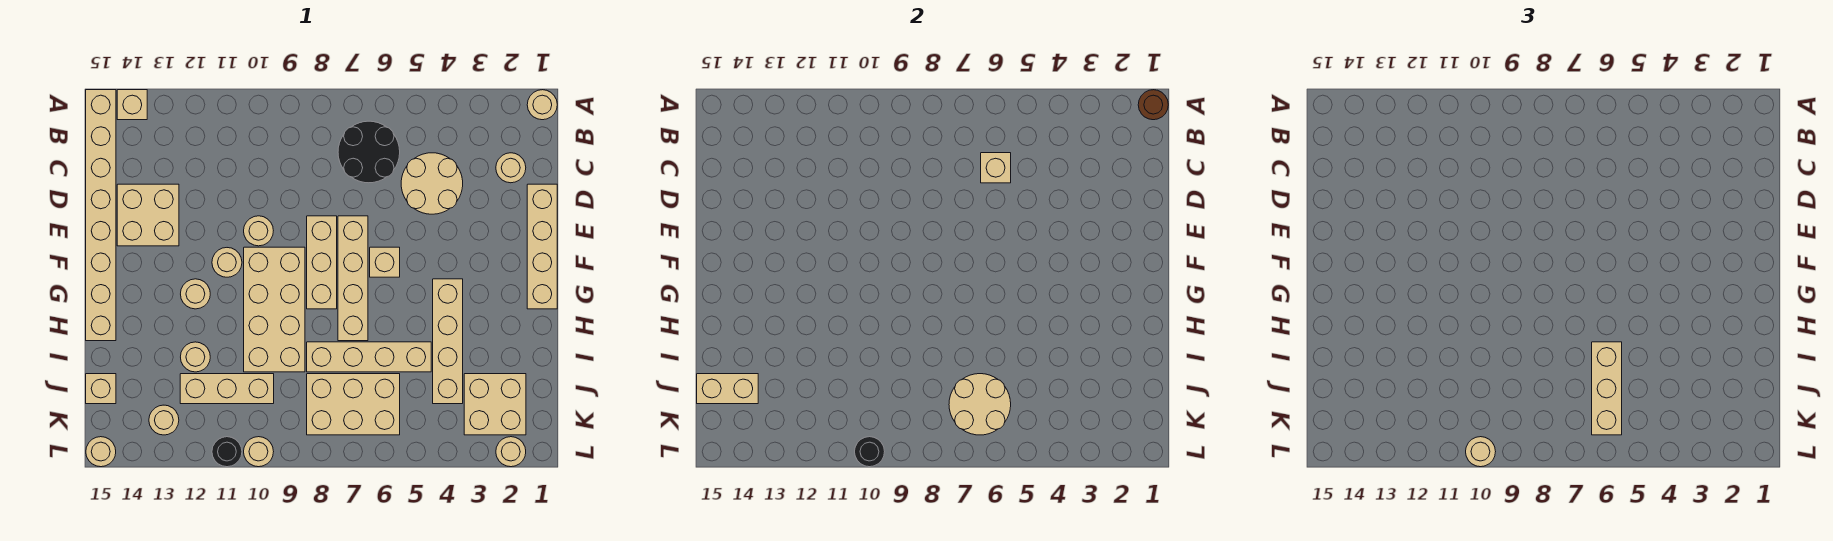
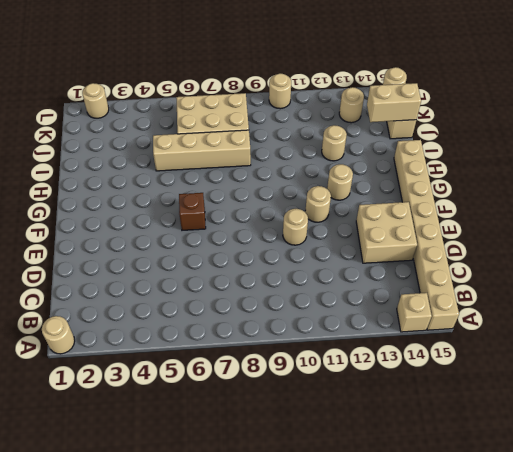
brown brick F6 level 1 -> tan brick F6 level 1
none -> black round brick B6:C7 level 1
none -> tan round brick C2 level 1
none -> tan round brick C4:D5 level 1
none -> tan brick D1:G1 level 1

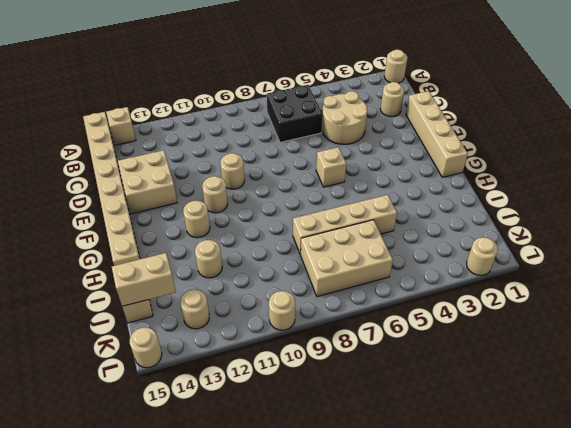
black brick B6:C7 level 1 -> black round brick B6:C7 level 1
none -> tan brick E7:H7 level 1
none -> tan brick E8:G8 level 1
none -> tan brick F9:I10 level 1
none -> tan brick G4:J4 level 1

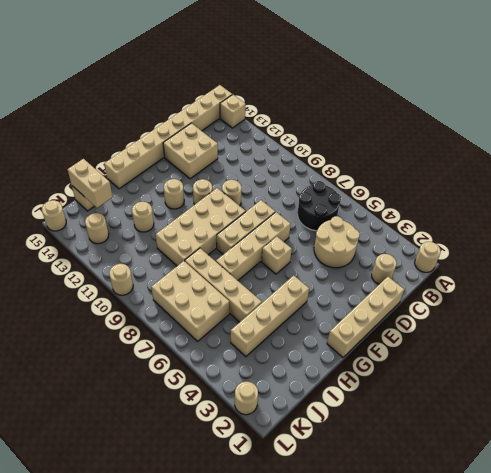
none -> tan brick J2:K3 level 1
none -> tan brick J10:J12 level 1
none -> black round brick L11 level 1
none -> brown round brick A1 level 2

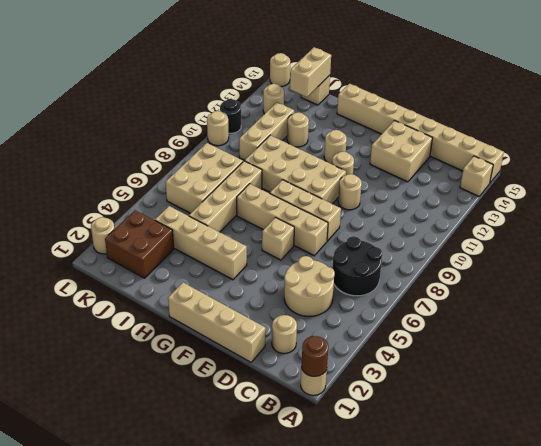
brown brick J2:K3 level 1 -> tan brick J2:K3 level 1
none -> tan brick C6 level 2
none -> tan round brick J6:K7 level 2
none -> black round brick L10 level 2
none -> tan brick I6:K6 level 3

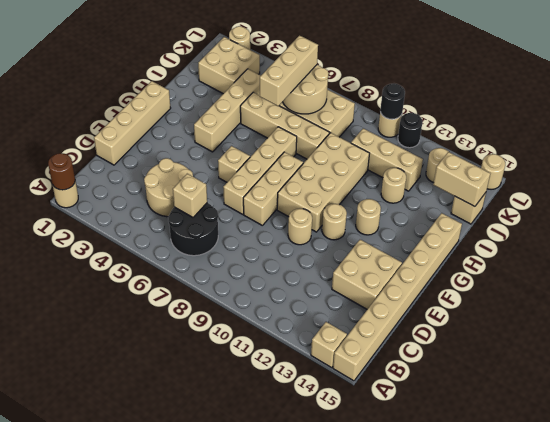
none -> tan round brick C2 level 1
none -> tan round brick L10 level 3

